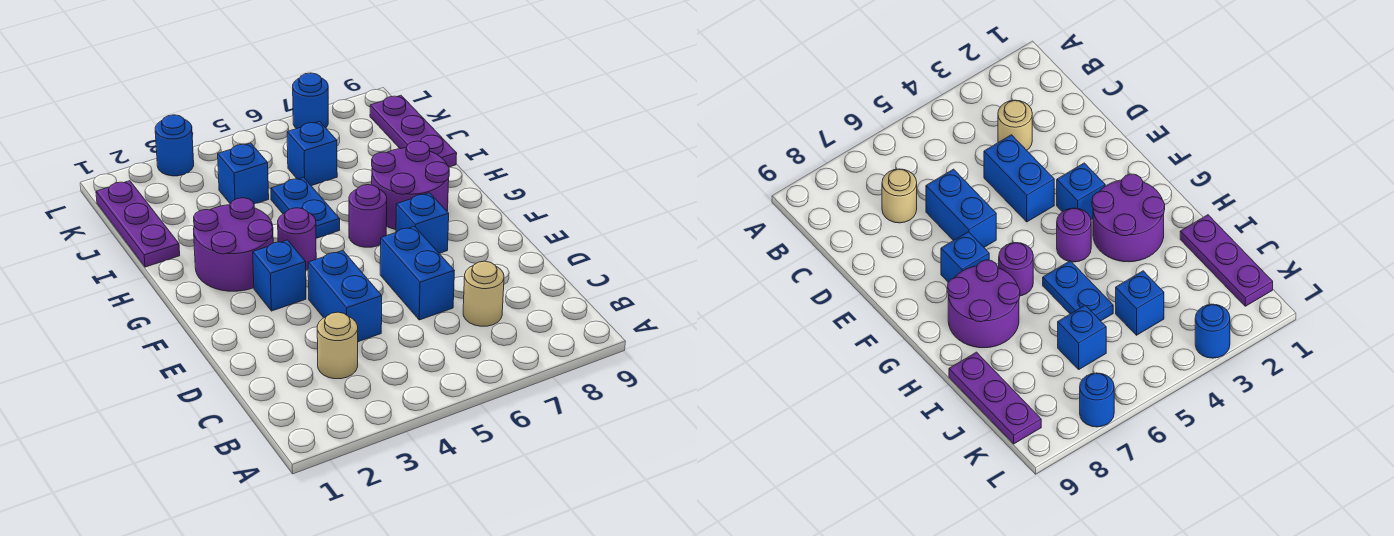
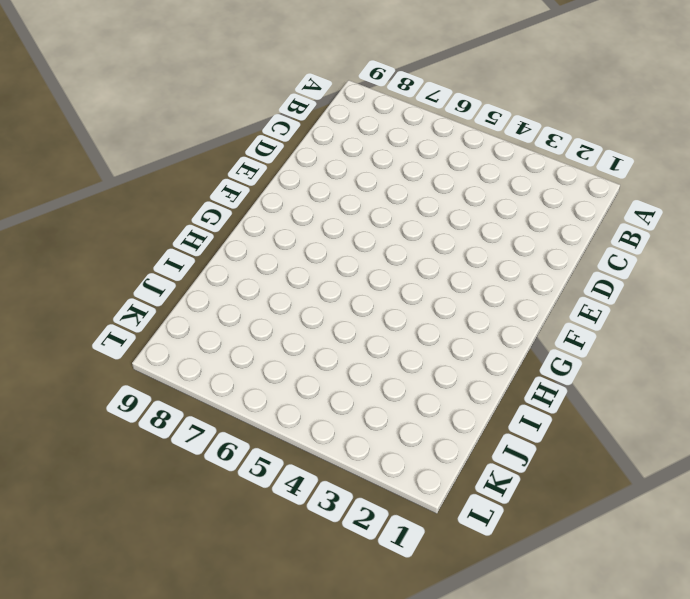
none -> tan round brick C3 level 1
none -> tan round brick C7 level 1
none -> blue brick D4:E4 level 1

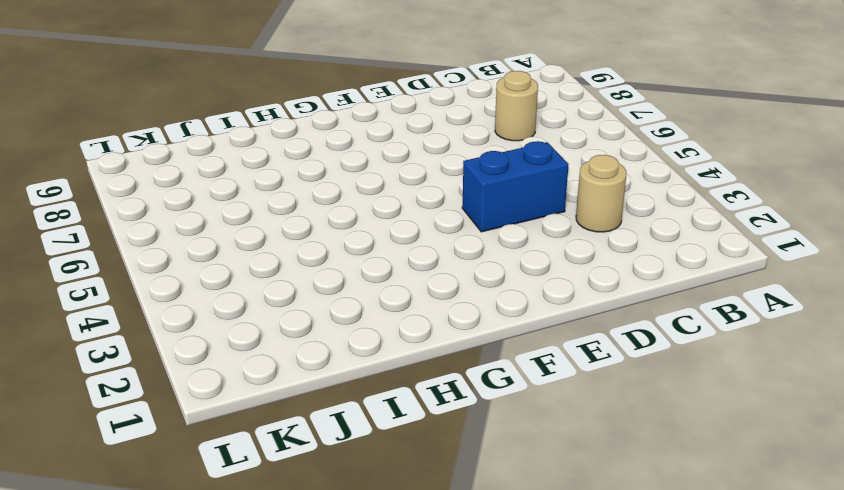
none -> blue brick D6:E6 level 1
none -> blue brick F3 level 1
none -> blue brick F7 level 1

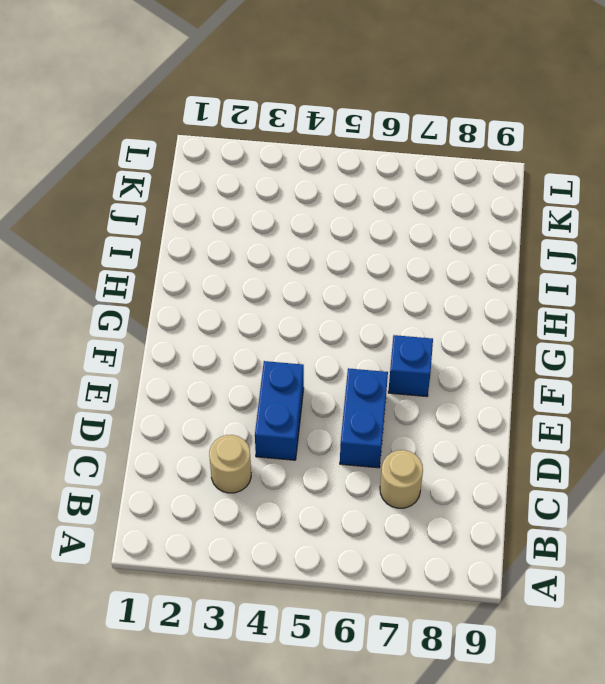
none -> blue brick F3 level 1
none -> purple round brick G2:H3 level 1
none -> purple round brick G4 level 1

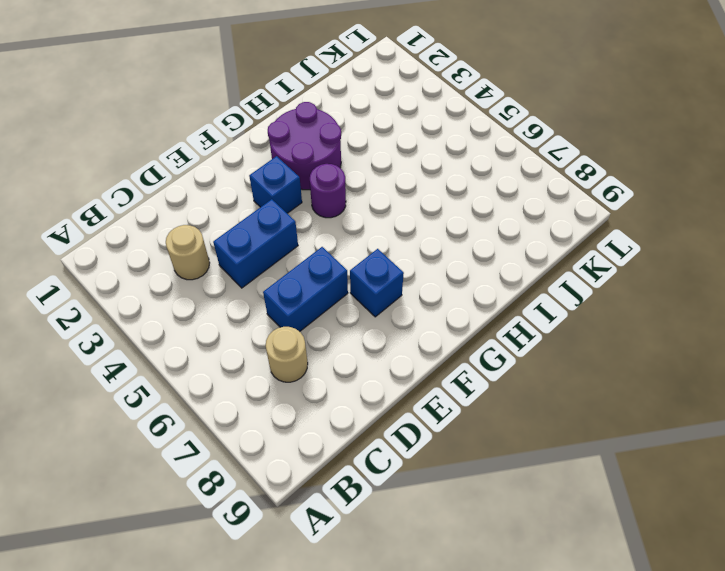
none -> purple round brick G6 level 1
none -> purple round brick G7:H8 level 1
none -> blue plate H5:I5 level 1

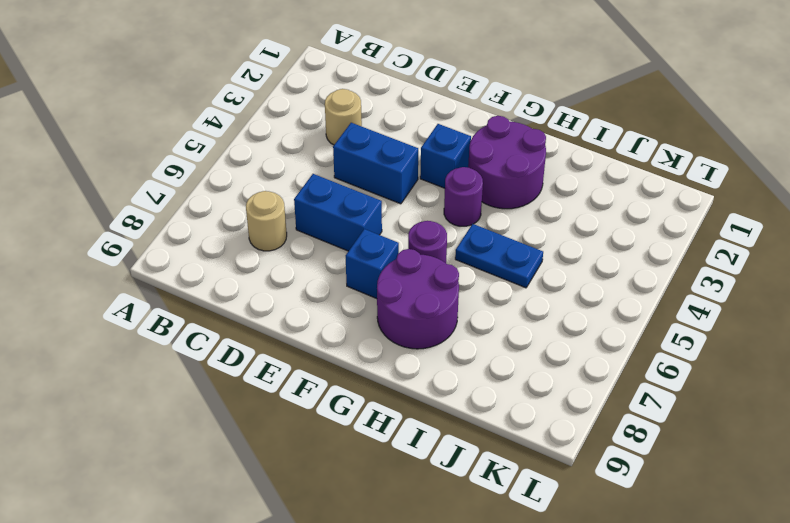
none -> purple plate I1:K1 level 1
none -> purple plate I9:K9 level 1
none -> blue brick J4 level 1

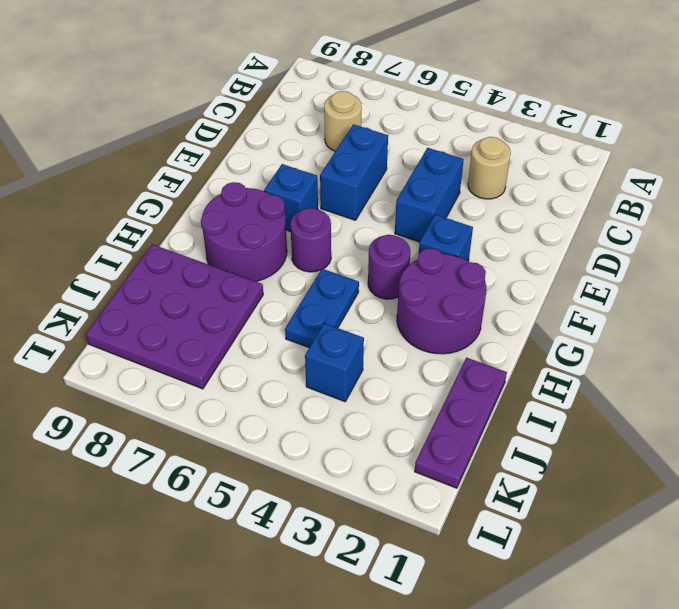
purple plate I7:K9 level 1 -> purple plate I9:K9 level 1
none -> blue brick J6 level 1
none -> blue round brick L3 level 1
none -> blue round brick L7 level 1

